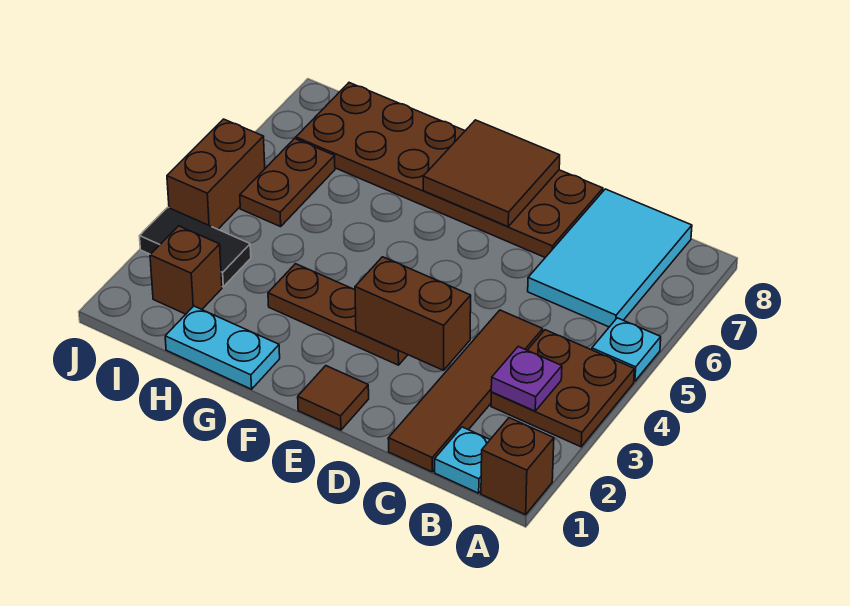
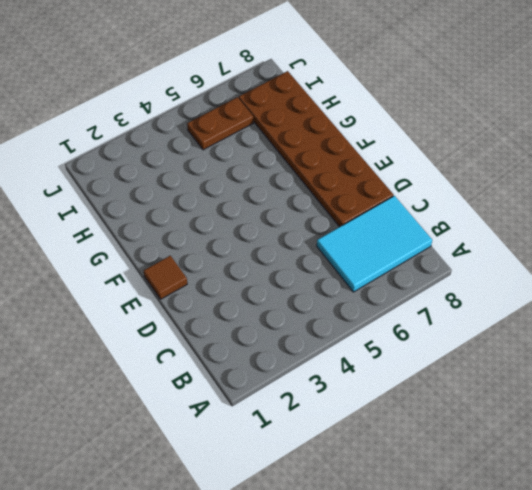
none -> brown brick A1 level 1
none -> brown plate A3:B4 level 1
none -> cyan plate A5 level 1

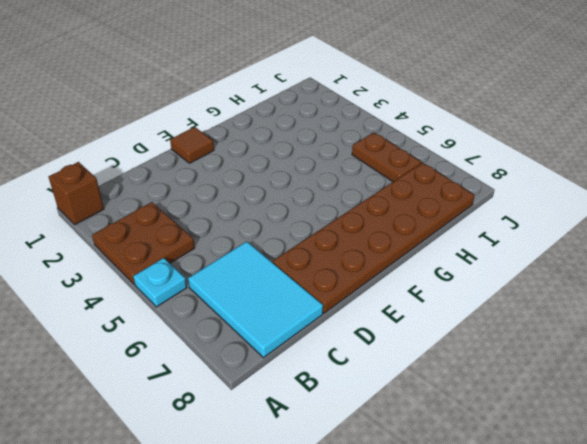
none -> cyan plate B1 level 1
none -> brown tile C1:C4 level 1
none -> brown plate E3:G3 level 1

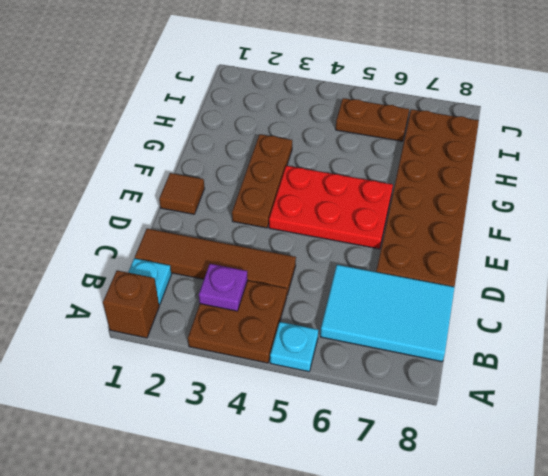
red plate E4:F6 level 1 -> none
none -> cyan plate G1:H1 level 1
none -> brown brick I2 level 1
none -> black tile I3:J3 level 1

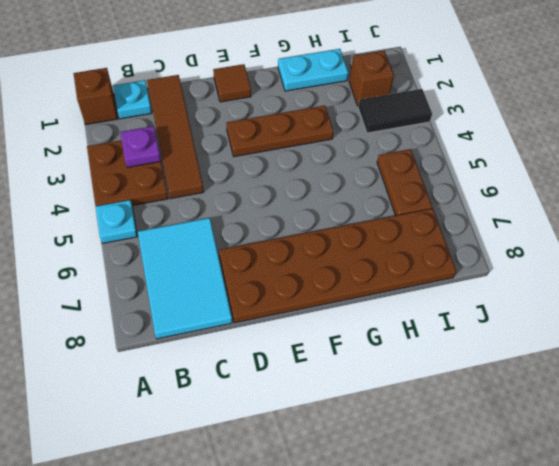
none -> brown brick J4:J5 level 1
none -> brown brick D3:E3 level 2
none -> brown tile E7:F8 level 2

